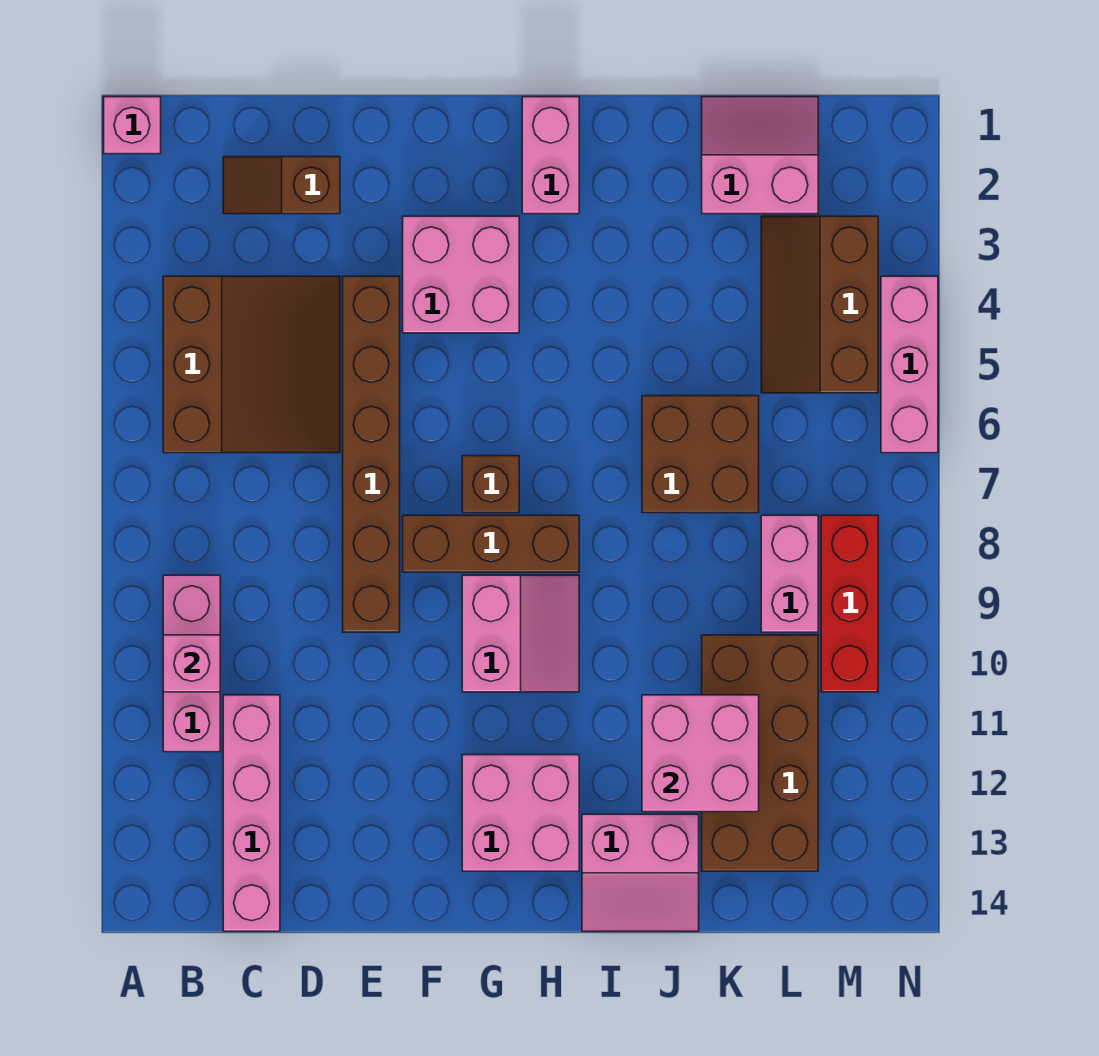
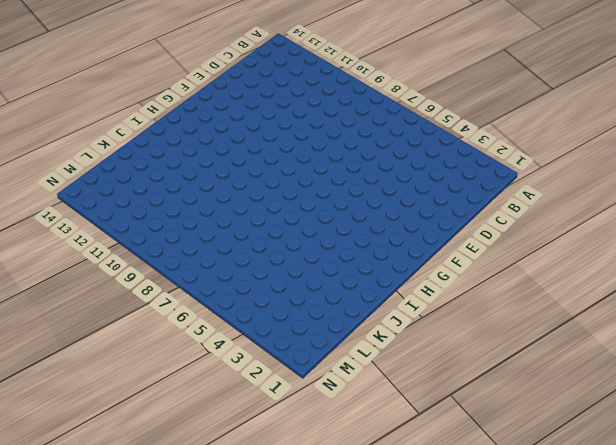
none -> pink brick A1 level 1
none -> brown slope B4:D6 level 1 top B
none -> pink brick B9:B11 level 1

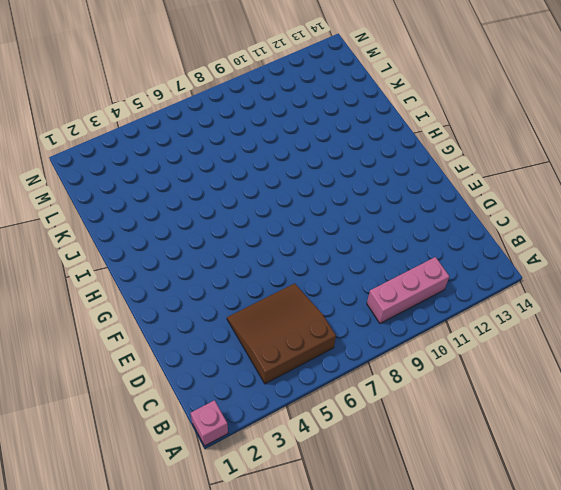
none -> brown slope C2:D2 level 1 top D
none -> pink brick C11:C14 level 1
none -> brown brick E4:E9 level 1

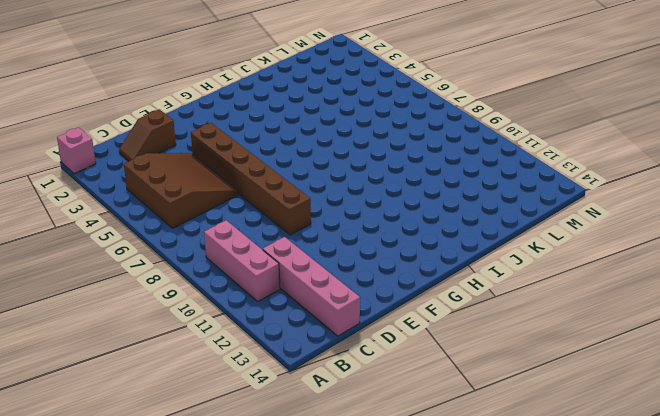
none -> pink brick F3:G4 level 1
none -> brown brick F8:H8 level 1
none -> brown brick G7 level 1

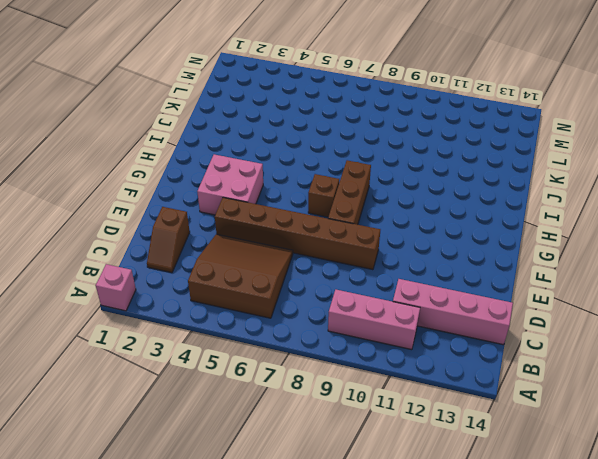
none -> pink slope G9:H10 level 1 top G
none -> pink brick G12:H13 level 1
none -> pink brick H1:H2 level 1

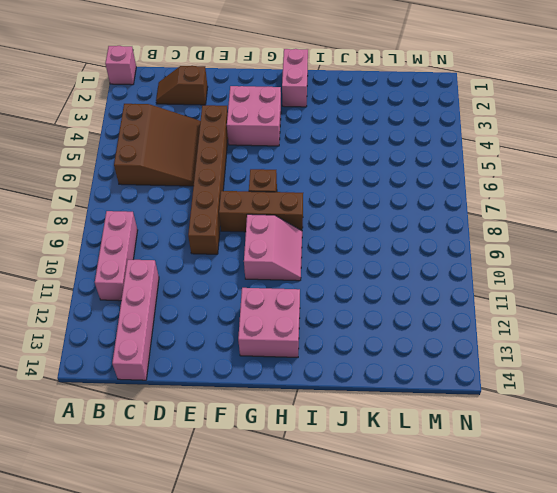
none -> pink slope I13:J14 level 1 top 13
none -> brown brick J6:K7 level 1
none -> pink slope K1:L2 level 1 top 2

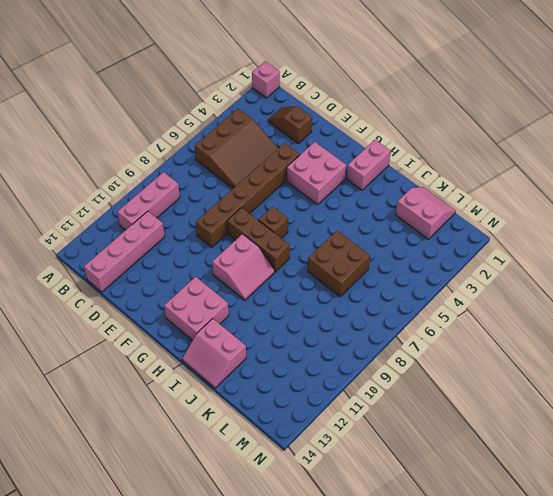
none -> brown brick K10:L13 level 1
none -> brown slope L3:M5 level 1 top M
none -> pink brick L8:L9 level 1

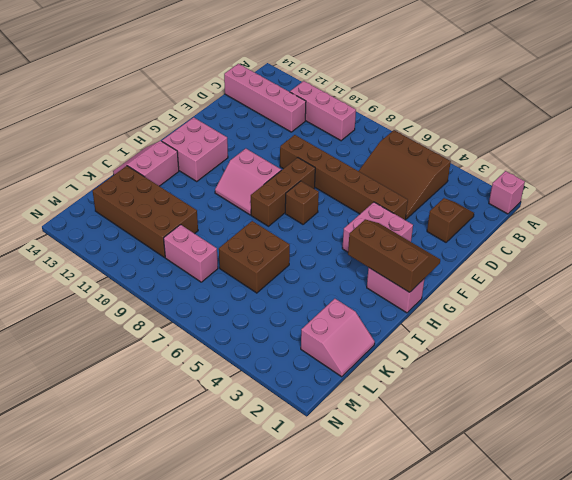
brown slope G1:H3 level 2 top H -> brown slope L3:M5 level 1 top M
none -> red brick M8:M10 level 1
none -> pink brick N4:N6 level 1
none -> pink brick B10 level 2

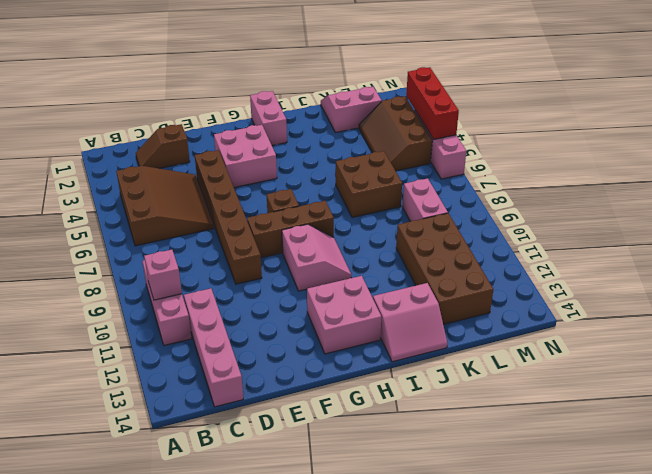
red brick N3:N5 level 2 -> red brick M8:M10 level 1
none -> pink brick A1 level 1
none -> pink brick J11:K12 level 2

